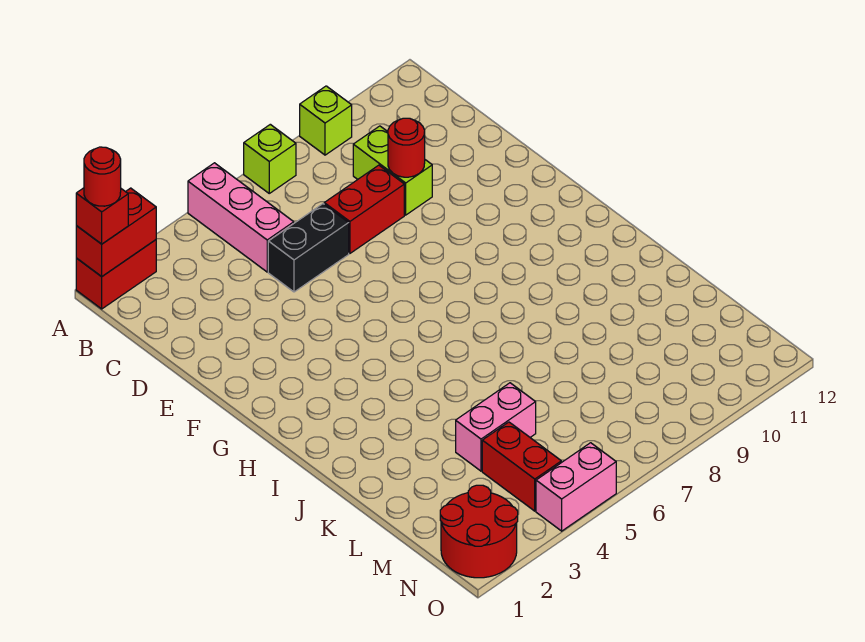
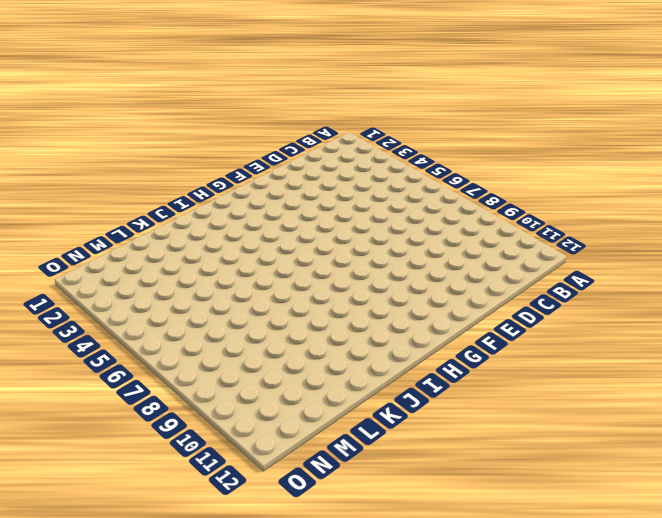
none -> red brick A1:A2 level 1
none -> pink brick A5:C5 level 1
none -> lime brick A7 level 1

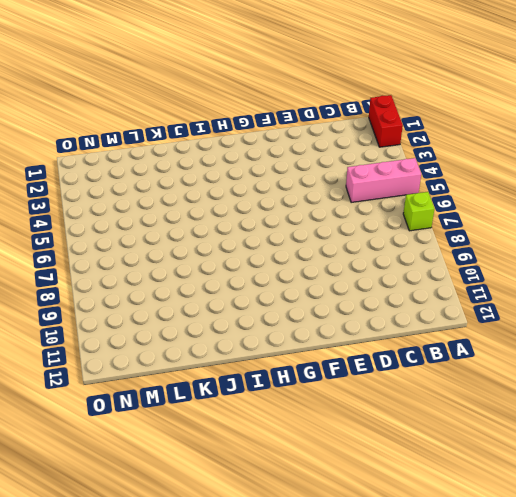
none -> lime brick A9 level 1
none -> lime brick C9:D9 level 1
none -> black brick D5:D6 level 1

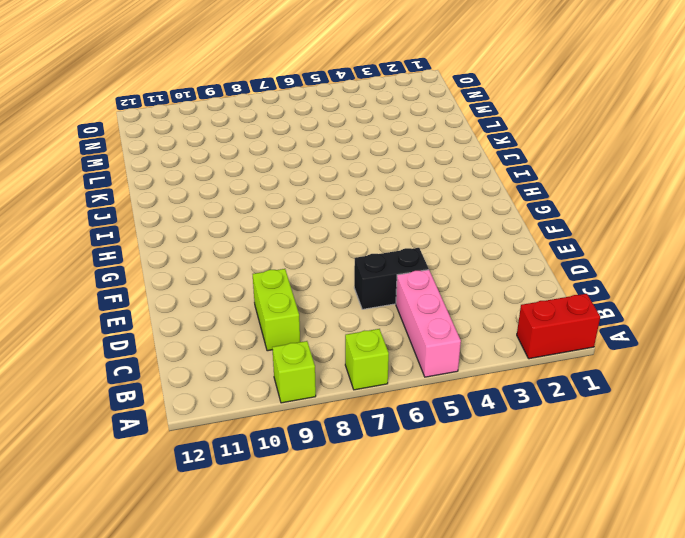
none -> red brick D7:D8 level 1
none -> pink brick L4:L5 level 1
none -> red brick M4:N4 level 1

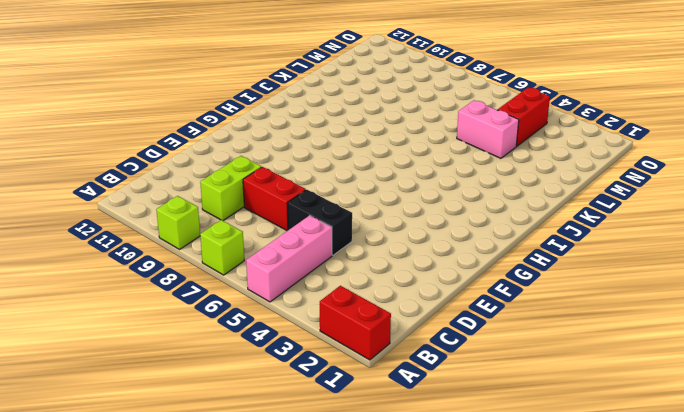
none -> red round brick N1:O2 level 1
none -> pink brick O4:O5 level 1
none -> red brick A1:A2 level 2

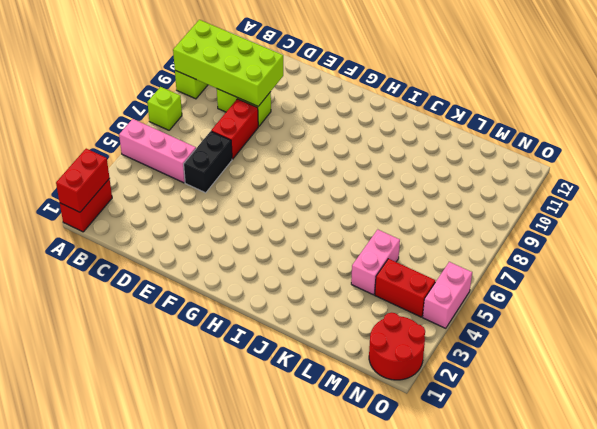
lime brick A9:D10 level 2 -> red round brick D9 level 2
none -> red brick A1 level 3
none -> red round brick A1 level 4

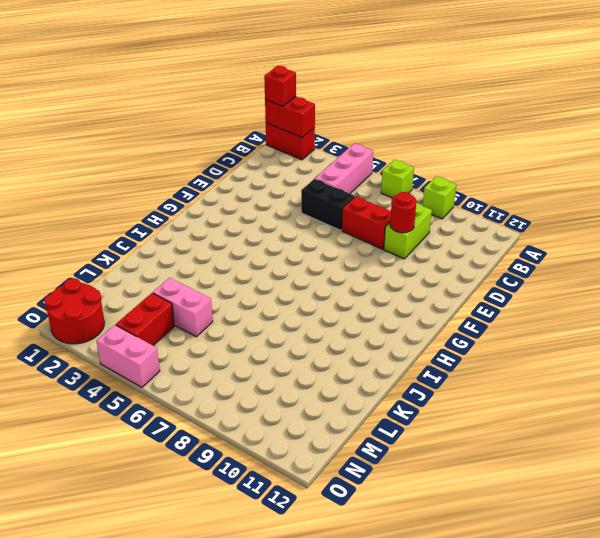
none -> red round brick A1 level 4

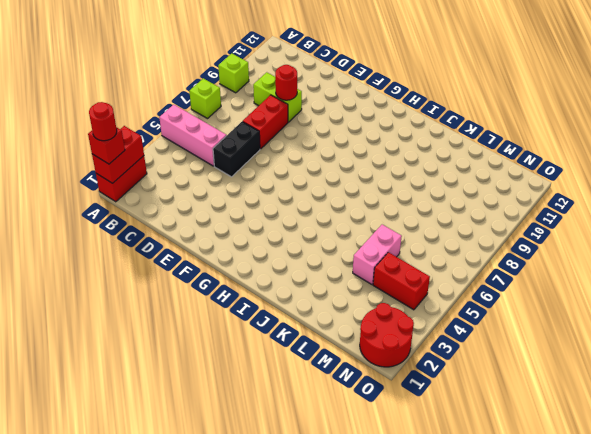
none -> pink brick O4:O5 level 1

